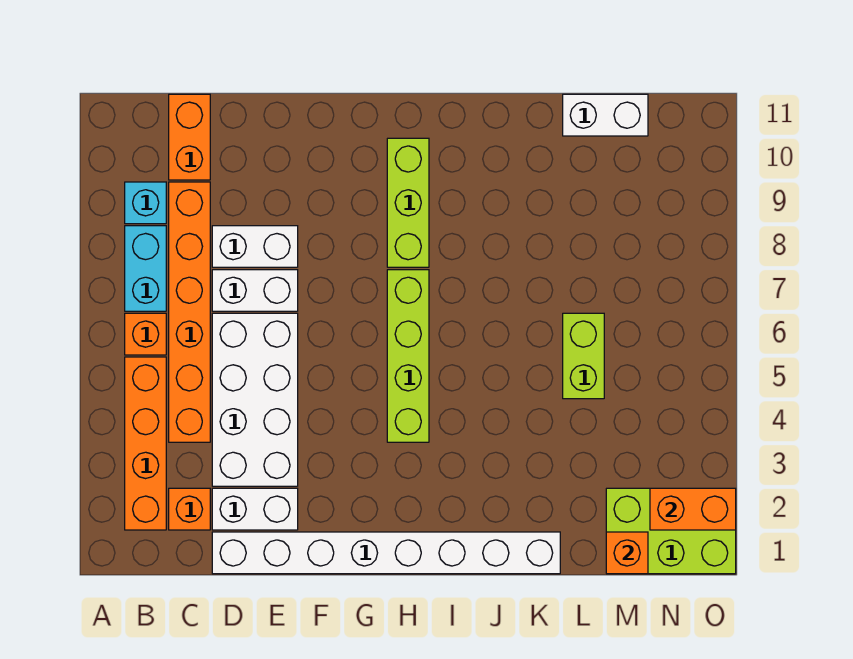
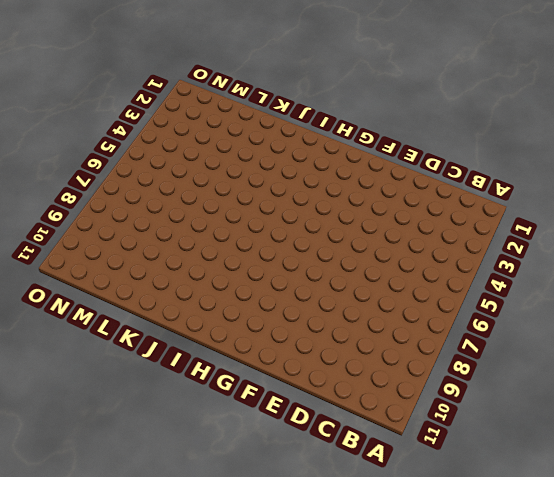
none -> orange brick B2:B5 level 1
none -> orange brick B6 level 1
none -> cyan brick B7:B8 level 1

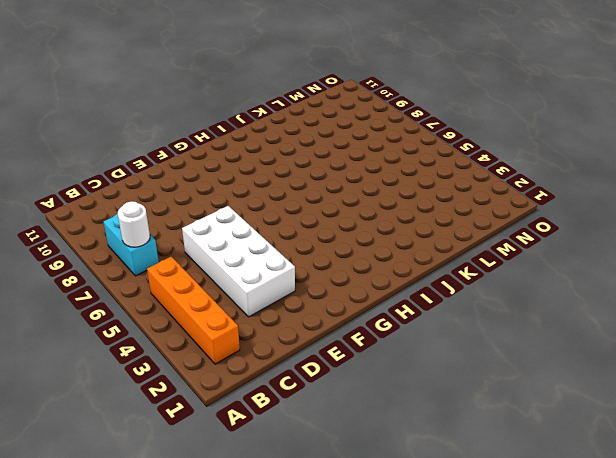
white round brick B7 level 2 -> none
none -> orange brick B6 level 1
none -> cyan brick B9 level 1
none -> orange brick C2 level 1

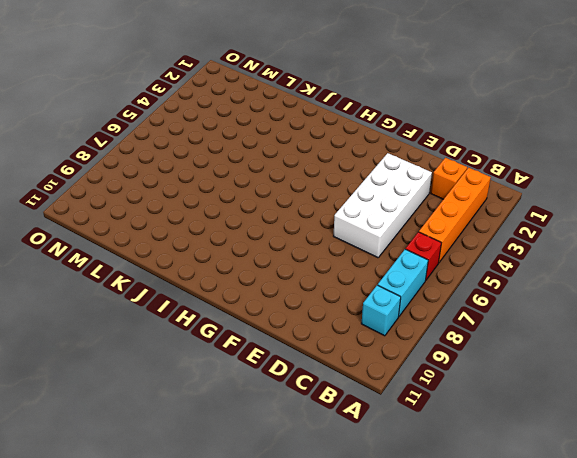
red brick B6 level 1 -> orange brick B6 level 1
none -> orange brick C4:C9 level 1
none -> orange brick C10:C11 level 1
none -> white brick D1:K1 level 1

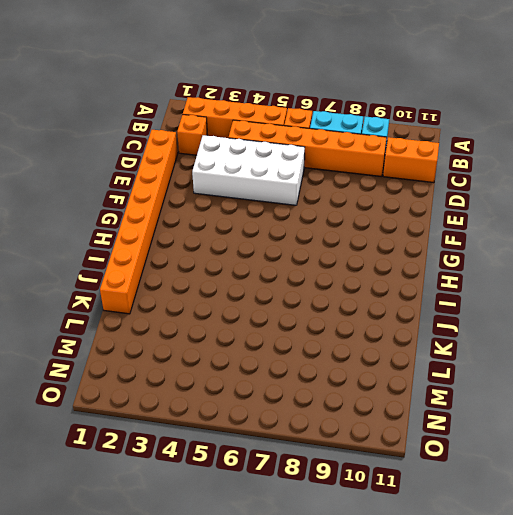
orange brick D1:K1 level 1 -> white brick D1:K1 level 1
none -> white brick D2:E2 level 1
none -> white brick D7:E7 level 1
none -> white brick D8:E8 level 1

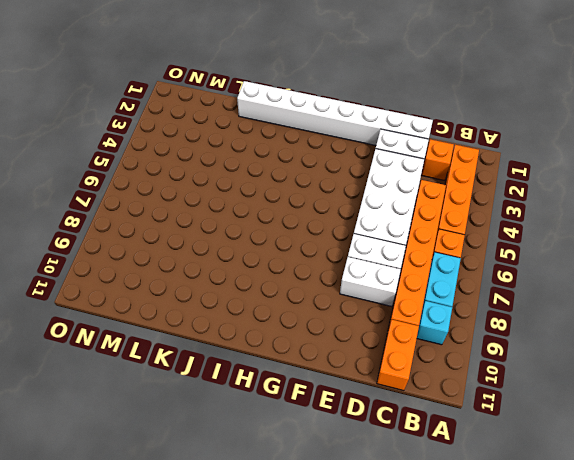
none -> lime brick H4:H7 level 1
none -> lime brick H8:H10 level 1
none -> lime brick L5:L6 level 1

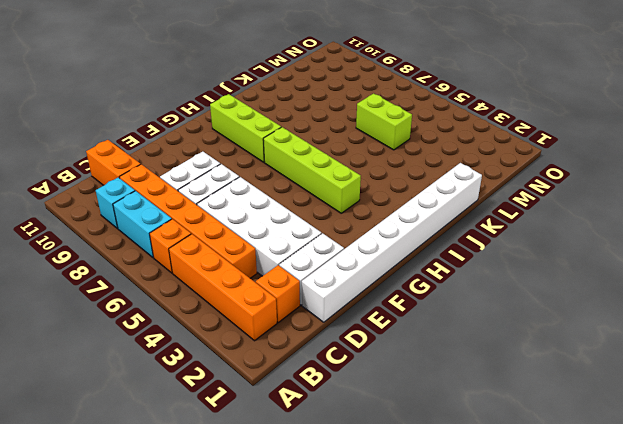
none -> white brick L11:M11 level 1
none -> lime brick M1:O2 level 1
none -> orange brick M1 level 2

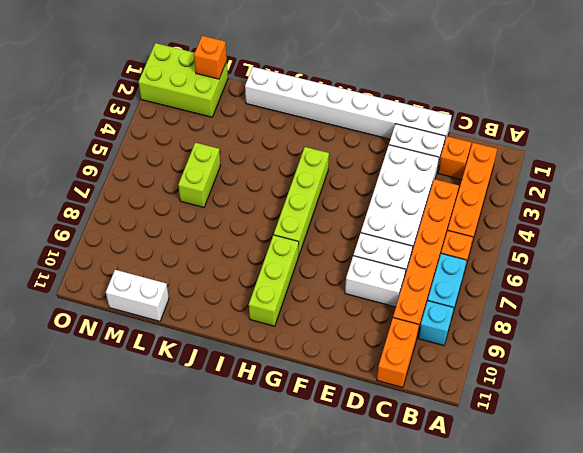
none -> orange brick N2:O2 level 2

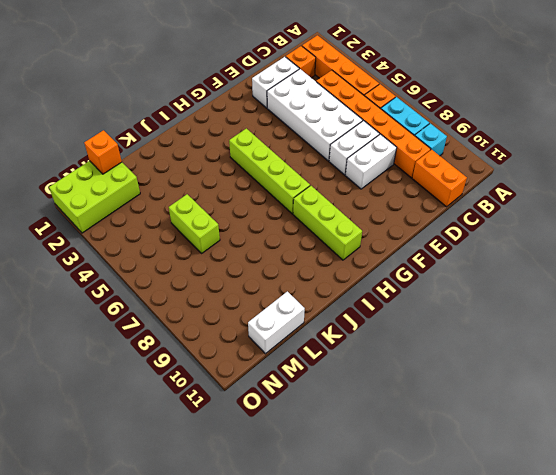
none -> white brick D1:K1 level 1
none -> orange brick N2:O2 level 2

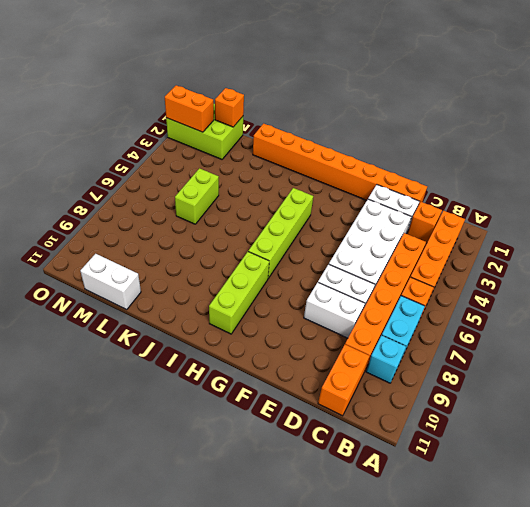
orange brick D1:K1 level 1 -> white brick D1:K1 level 1

